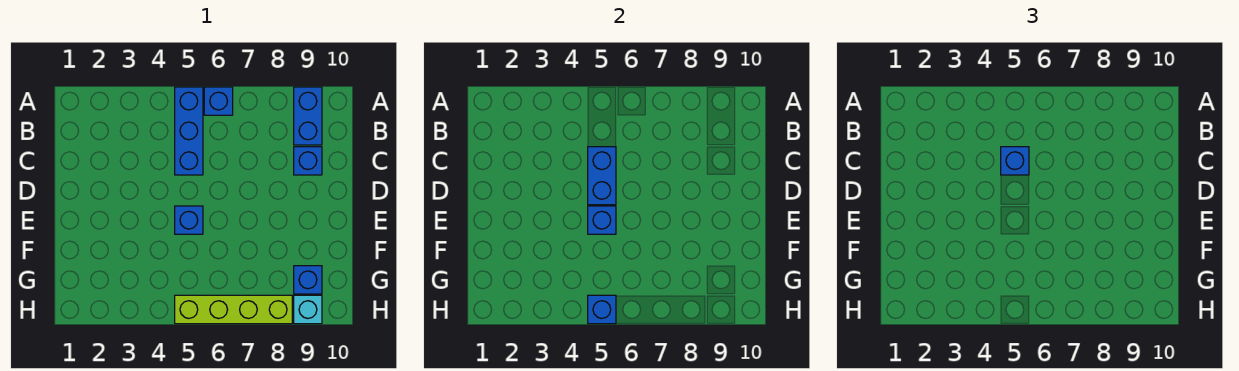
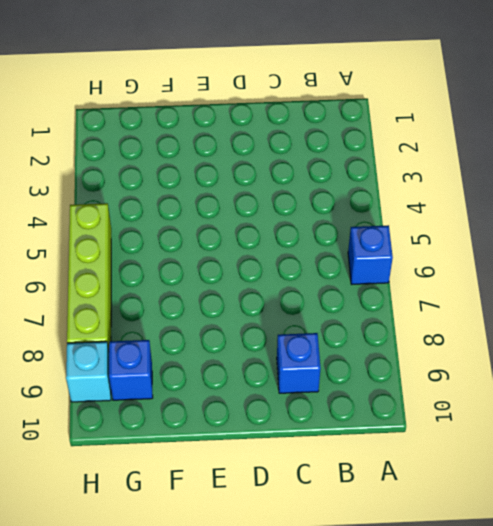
none -> blue brick A5:C5 level 1
none -> blue brick A9:B9 level 1
none -> blue brick E5 level 1

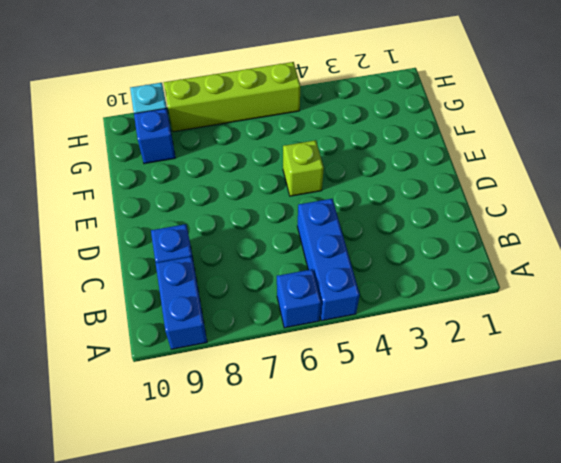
lime brick E5 level 1 -> blue brick E5 level 1
none -> blue brick C5:D5 level 2
none -> blue brick E5 level 2
none -> blue brick H5 level 2

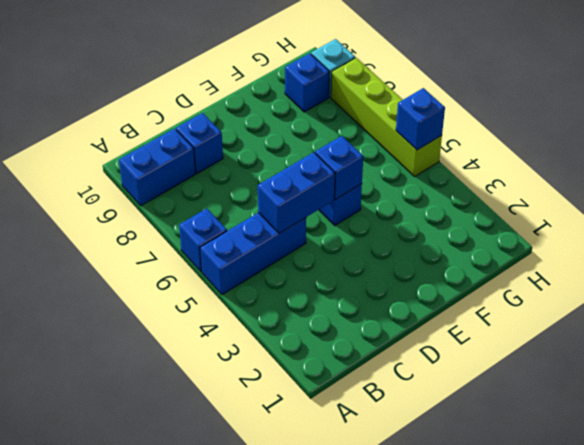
none -> blue brick C5 level 3

